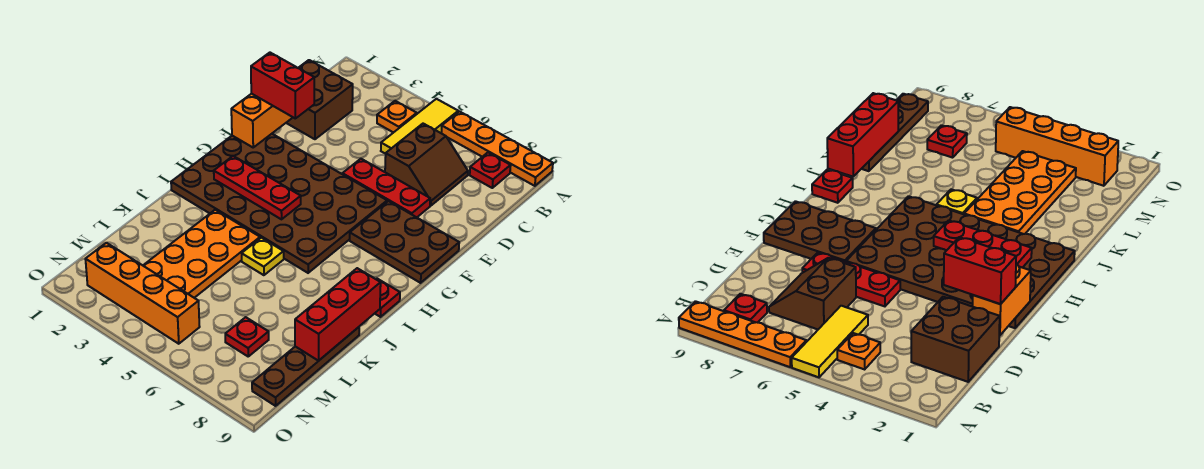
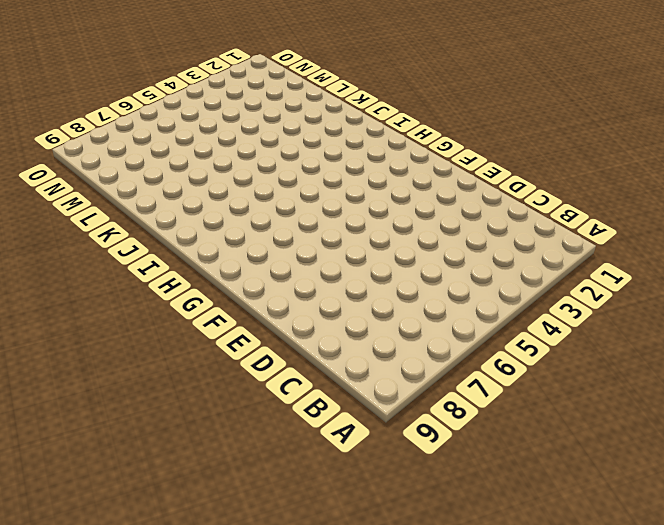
none -> yellow tile A5:C5 level 1
none -> orange plate A6:A9 level 1
none -> orange plate B4 level 1

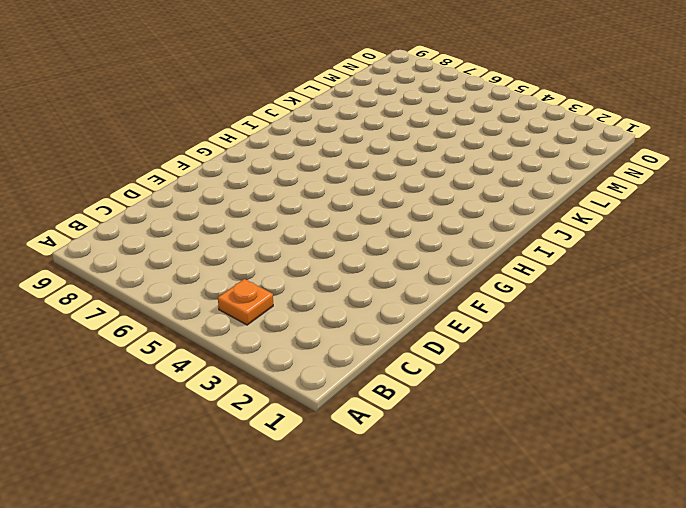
none -> yellow tile A5:C5 level 1
none -> orange plate A6:A9 level 1
none -> red plate B8 level 1

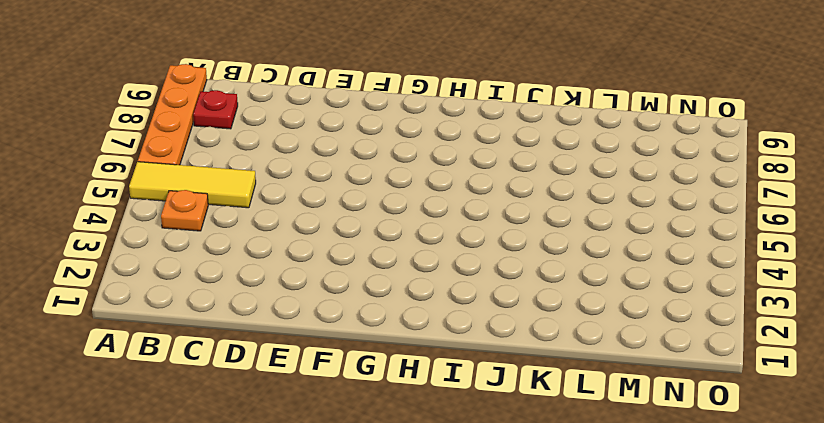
none -> brown brick C1:D2 level 1
none -> brown slope C6:D7 level 1 top 6
none -> red plate E5:E7 level 1

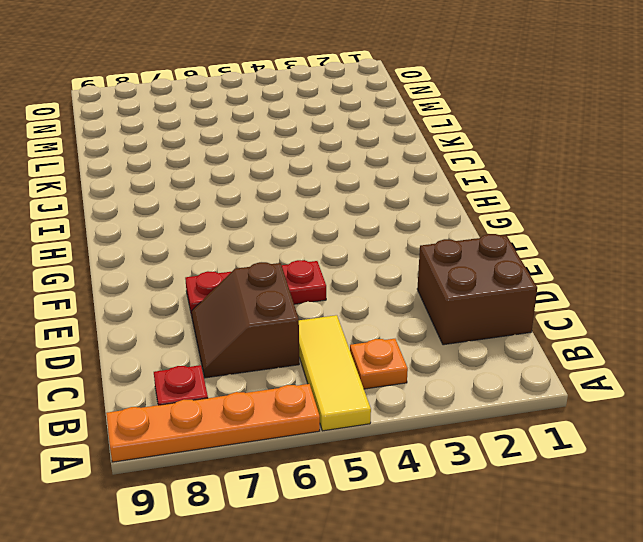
none -> brown plate F1:I6 level 1
none -> brown plate F7:G9 level 1
none -> red plate I9 level 1

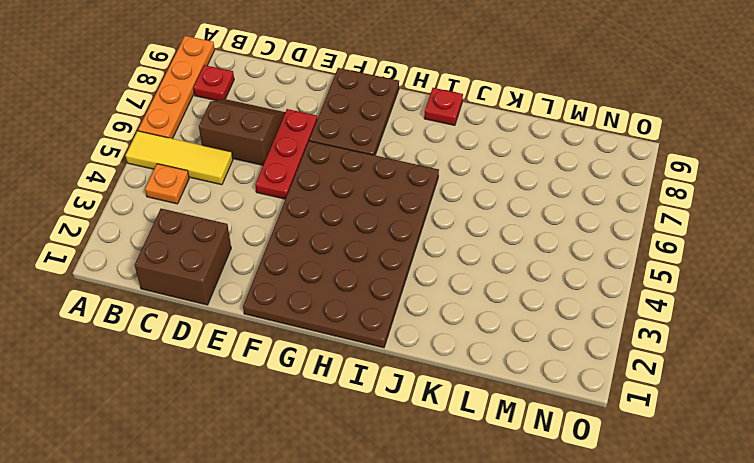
none -> orange plate J3:M4 level 1
none -> yellow plate J5 level 1
none -> brown plate K9:N9 level 1

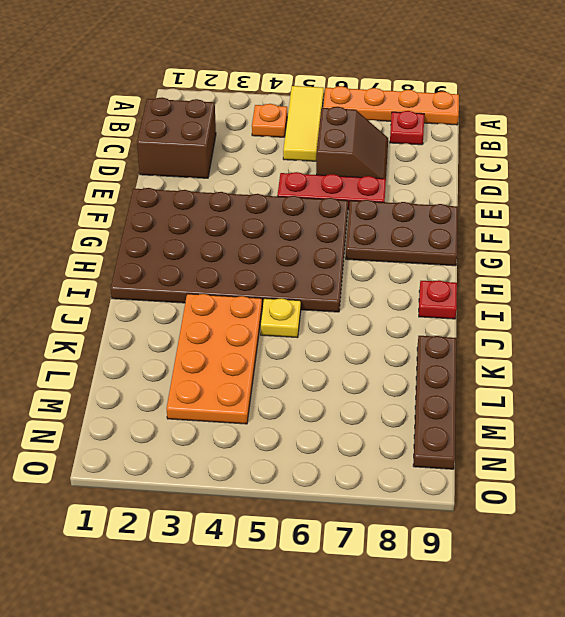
none -> red plate M7 level 1
none -> orange brick N2:N5 level 1
none -> orange brick E1:F1 level 2

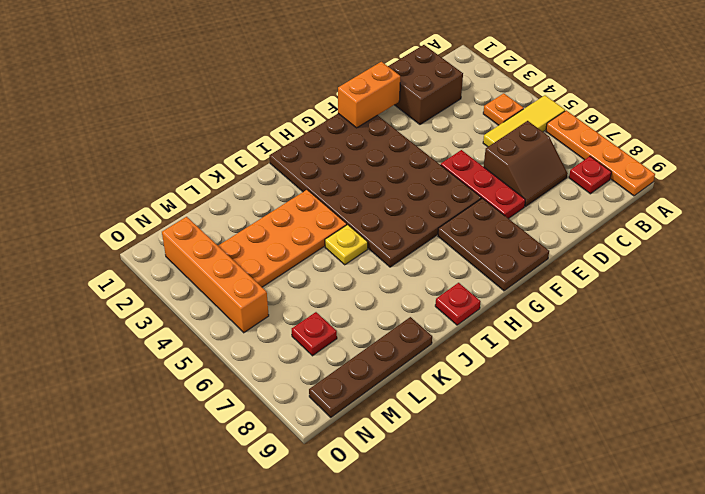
none -> red plate H2:H4 level 2
none -> red brick J9:L9 level 2
none -> red brick E1:E2 level 3

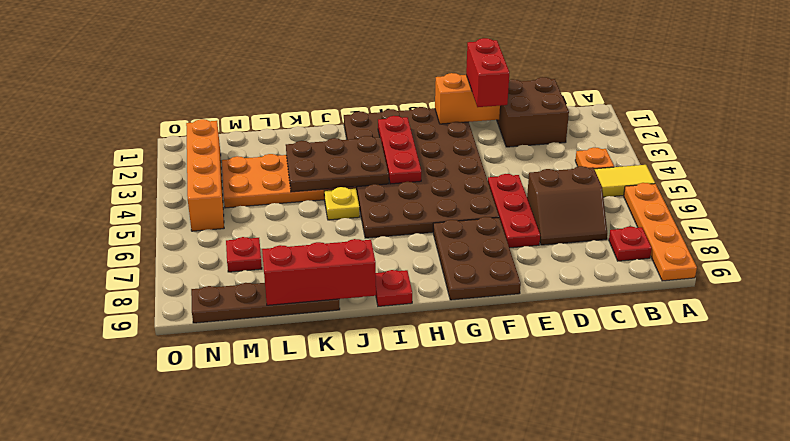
brown plate I3:K4 level 2 -> none

